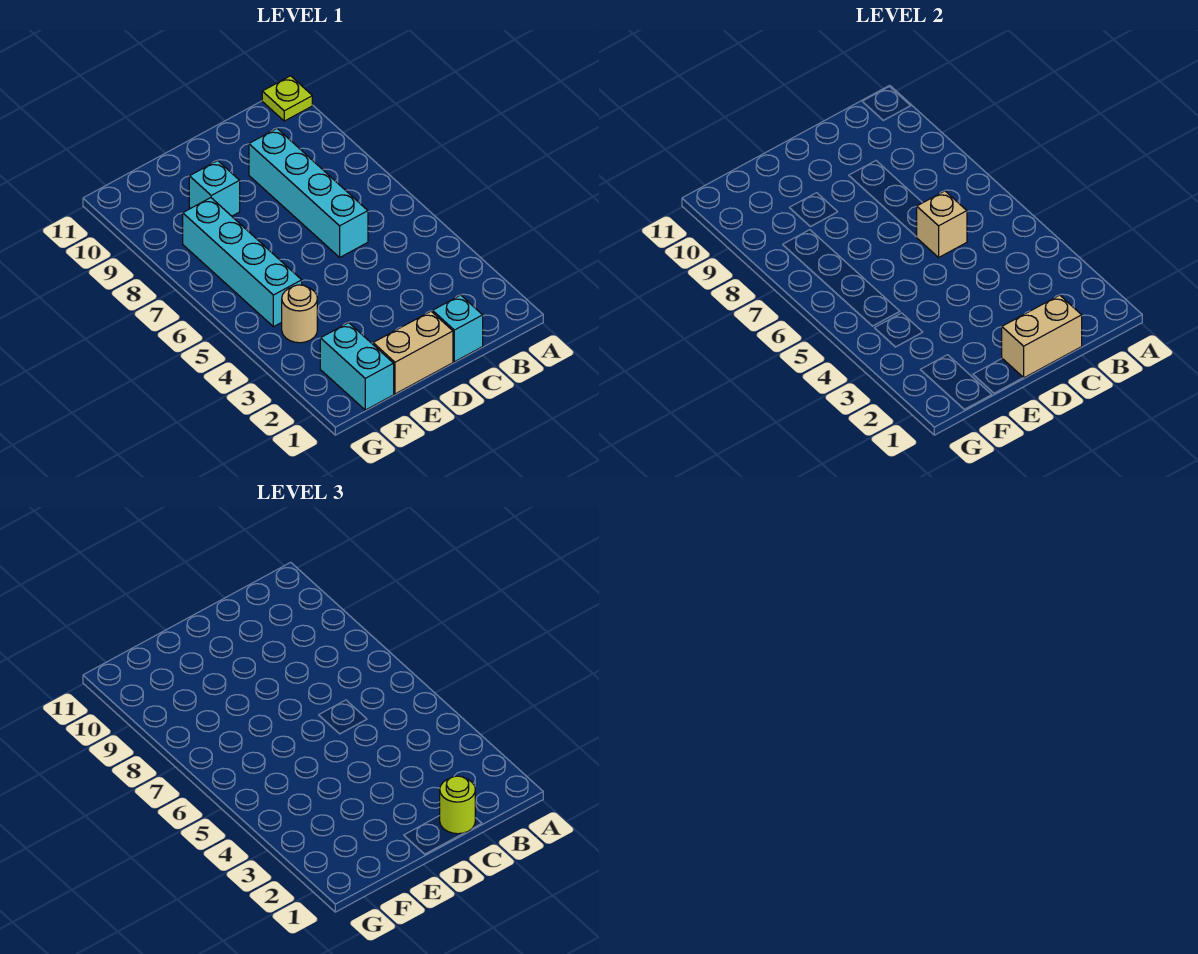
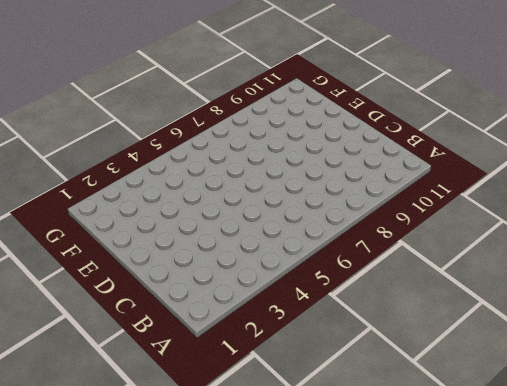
none -> lime plate A11 level 1
none -> cyan brick C1 level 1

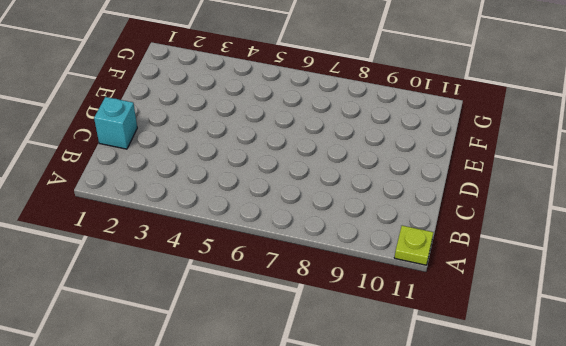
none -> cyan brick C6:C9 level 1
none -> tan brick D1:E1 level 1

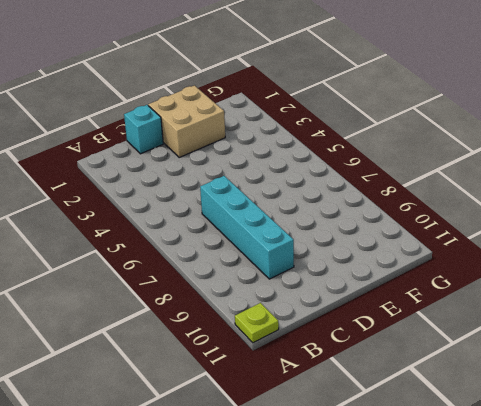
tan brick D1:E2 level 1 -> tan brick D1:E1 level 1
none -> cyan brick E9 level 1
none -> cyan brick F1:F2 level 1

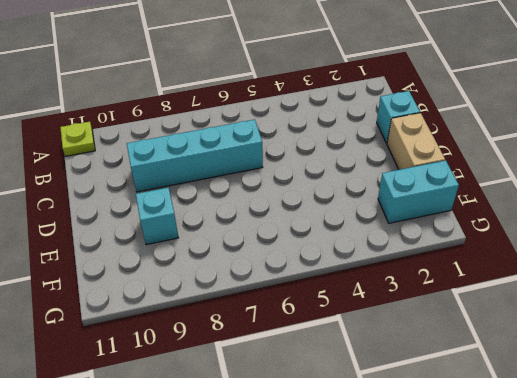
none -> tan round brick F4 level 1
none -> cyan brick F5:F8 level 1

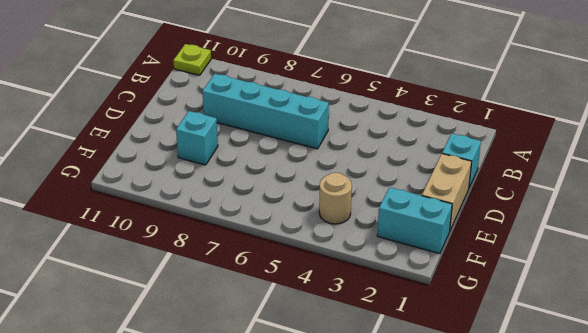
none -> cyan brick F5:F8 level 1
none -> tan brick C1:D1 level 2

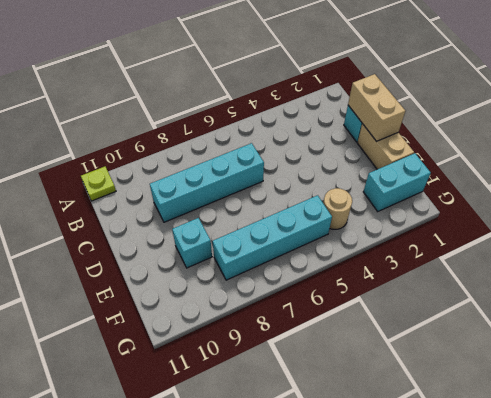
none -> tan brick C6 level 2
none -> lime round brick C1 level 3

